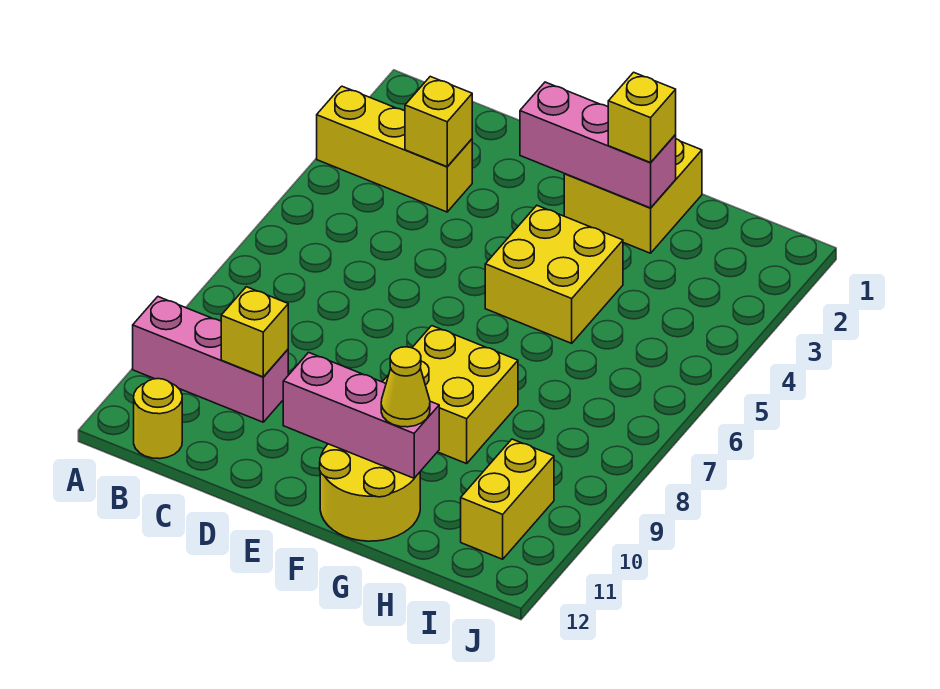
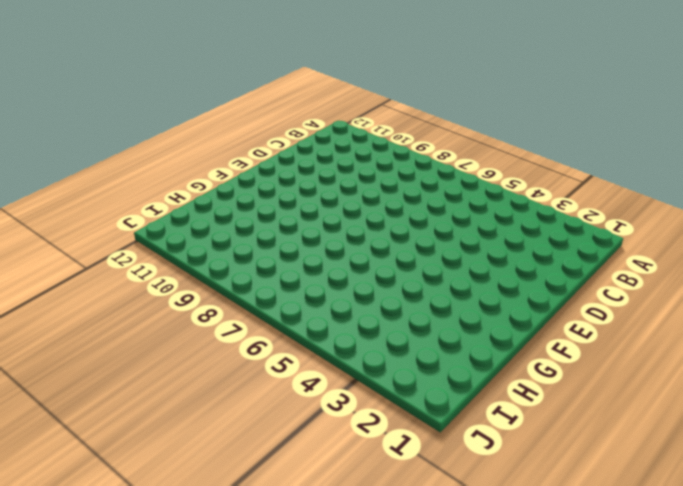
none -> yellow brick A3:C3 level 1
none -> pink brick A10:C10 level 1
none -> yellow round brick B12 level 1

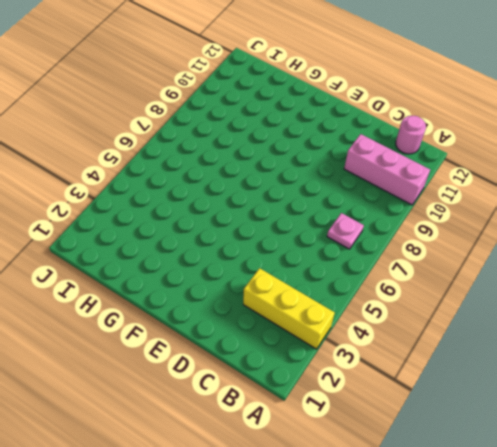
pink plate B7 level 1 -> none
pink round brick B12 level 1 -> yellow round brick B12 level 1
none -> yellow brick F1:G2 level 1
none -> yellow brick F4:G5 level 1
none -> yellow brick F8:G9 level 1

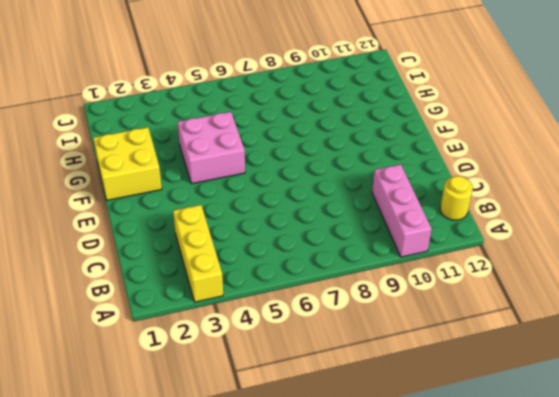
pink brick F4:G5 level 1 -> yellow brick F4:G5 level 1
none -> yellow brick F8:G9 level 1
none -> yellow round brick F11:G12 level 1
none -> yellow brick I10:I11 level 1

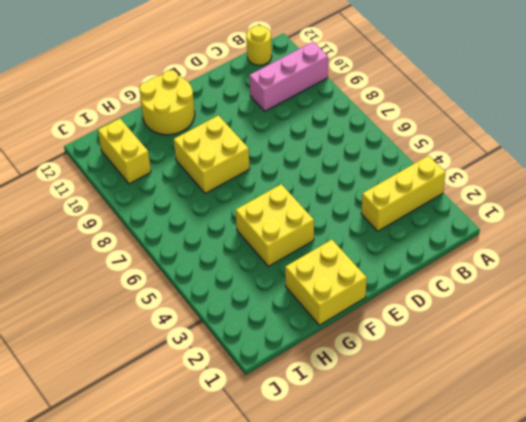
none -> yellow brick C3 level 2
none -> yellow brick C10 level 2
none -> pink brick E2:G2 level 2

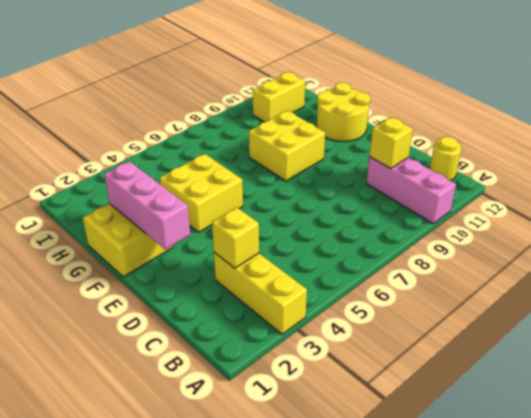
none -> pink brick E11:G11 level 2
none -> yellow brick G2 level 3
none -> yellow cone G11 level 3

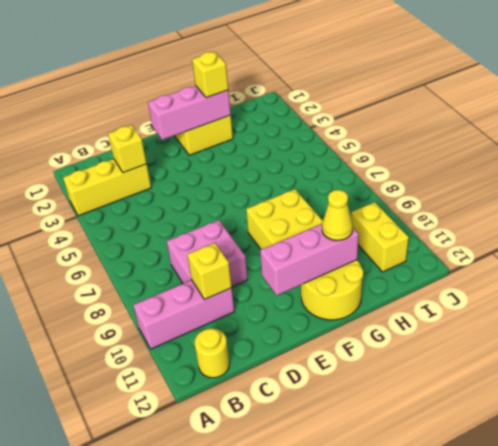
pink brick C8:D9 level 1 -> none
none -> yellow brick F4:G5 level 1

